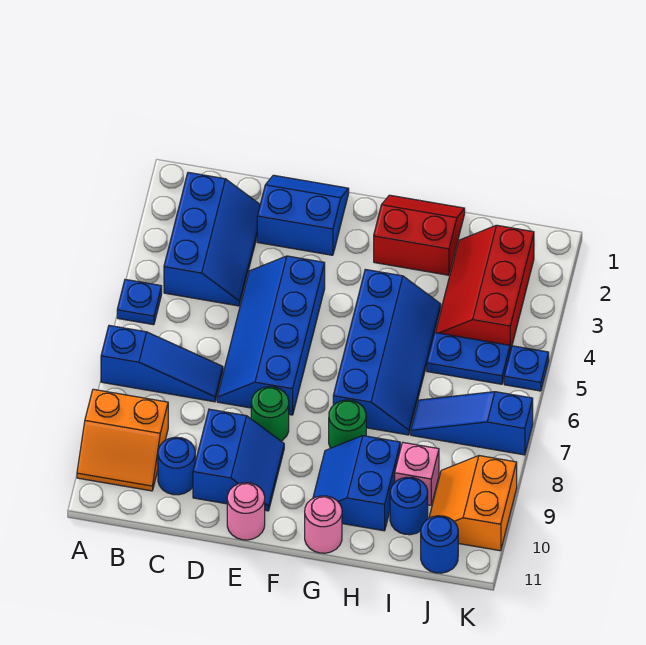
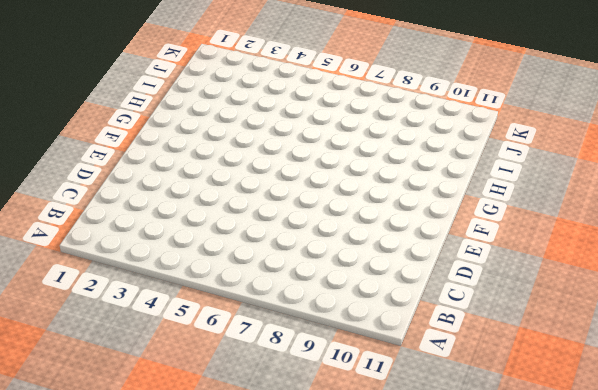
none -> blue plate A5 level 1
none -> blue slope A7:C7 level 1 top A
none -> orange slope A9:B10 level 1 top 9

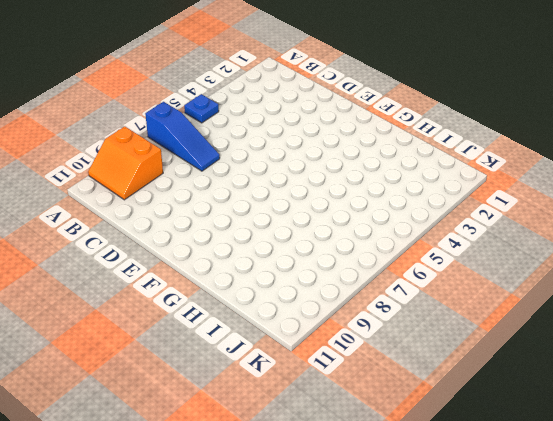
none -> blue slope B2:C4 level 1 top B
none -> blue round brick C10 level 1
none -> blue slope D1:E2 level 1 top 2

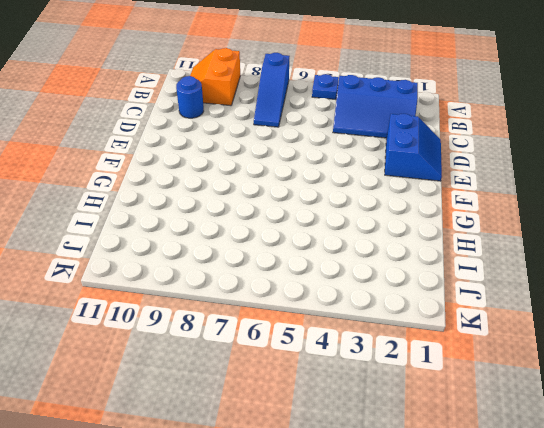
none -> blue slope D4:E7 level 1 top E
none -> blue slope D9:E10 level 1 top D
none -> green round brick E8 level 1

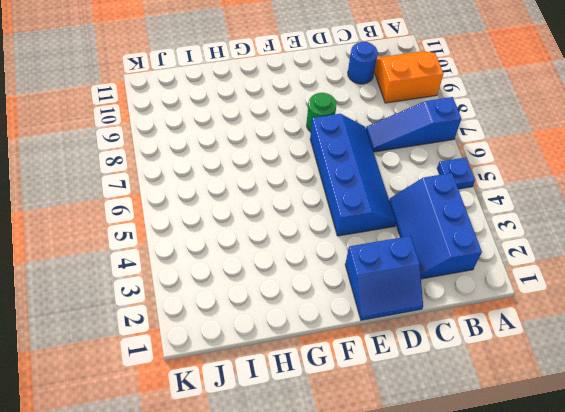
none -> blue slope D9:E10 level 1 top D
none -> pink round brick E11 level 1
none -> red slope G1:H2 level 1 top 2

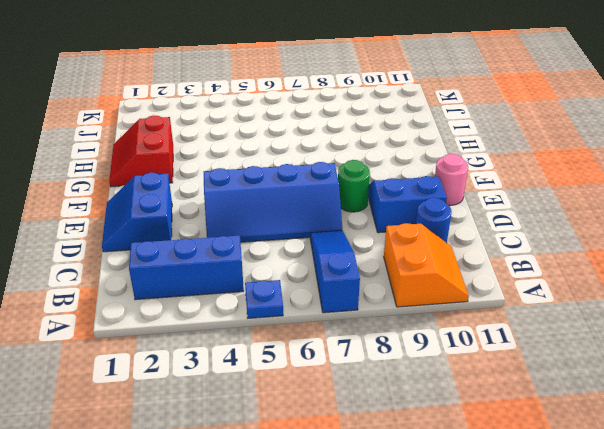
none -> blue slope G4:H7 level 1 top G
none -> green round brick G8 level 1
none -> blue slope G9:H10 level 1 top H

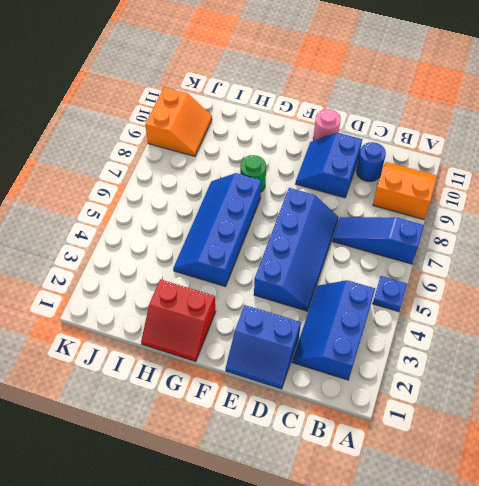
none -> green round brick E8 level 1
none -> blue slope G9:H10 level 1 top H
none -> pink round brick G11 level 1

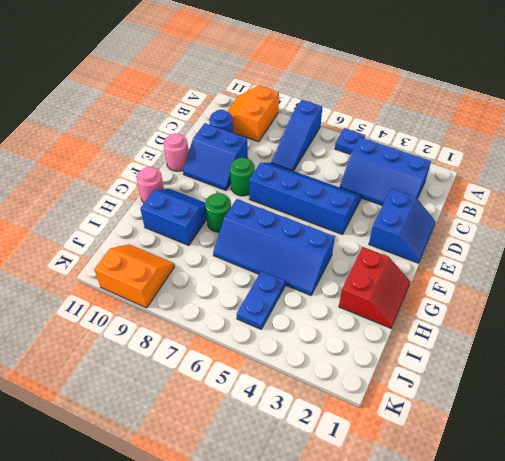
none -> red slope I2:J4 level 1 top J
none -> blue slope I7:K7 level 1 top K
none -> pink brick I9 level 1

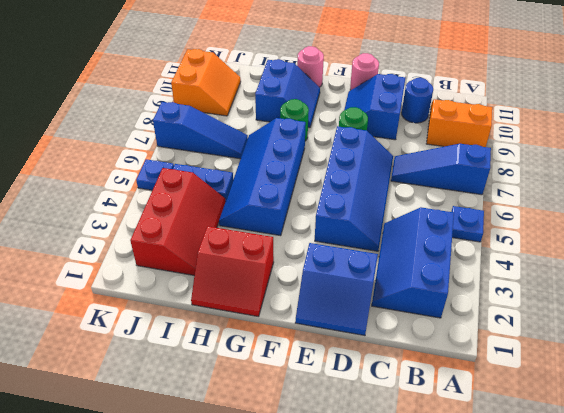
none -> pink brick I9 level 1
none -> blue round brick I10 level 1
none -> blue round brick J11 level 1

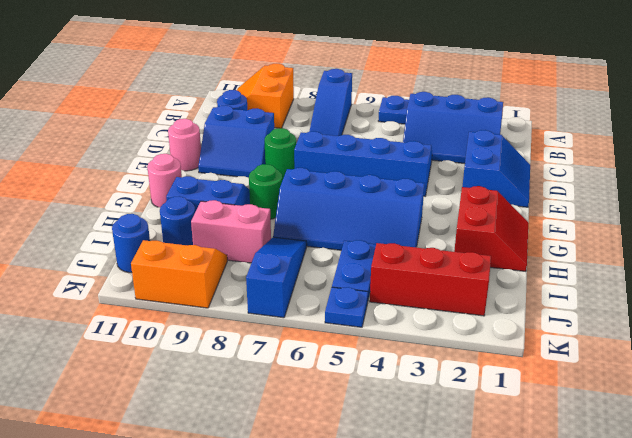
pink brick I8:I9 level 1 -> pink brick I9 level 1

